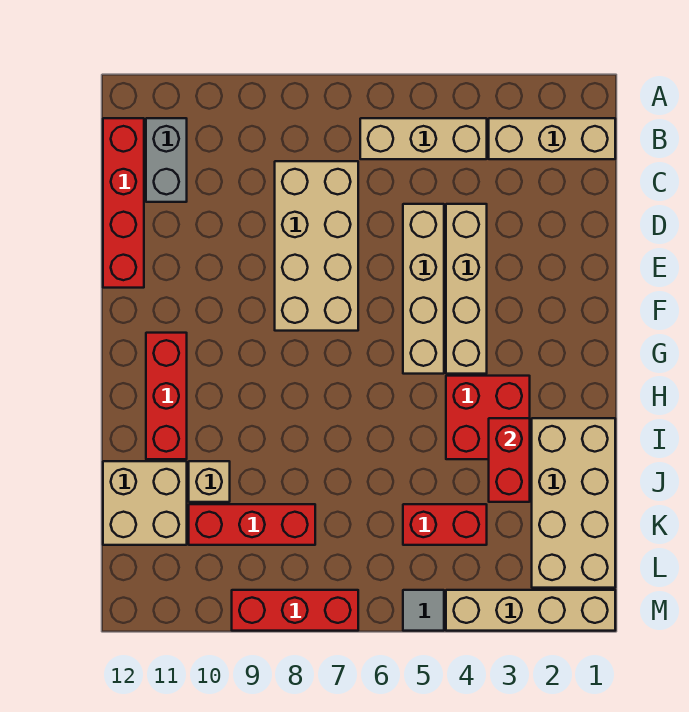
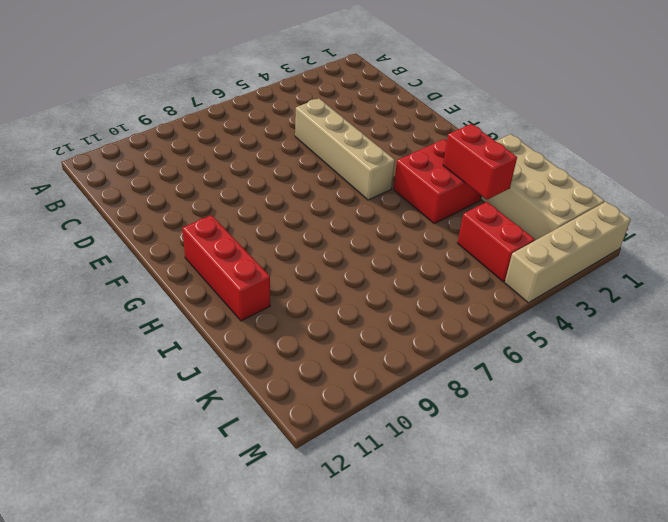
red brick K4:L4 level 1 -> red brick K4:K5 level 1
none -> tan brick B1:B3 level 1
none -> tan brick B4:B6 level 1
none -> grey brick B11:C11 level 1

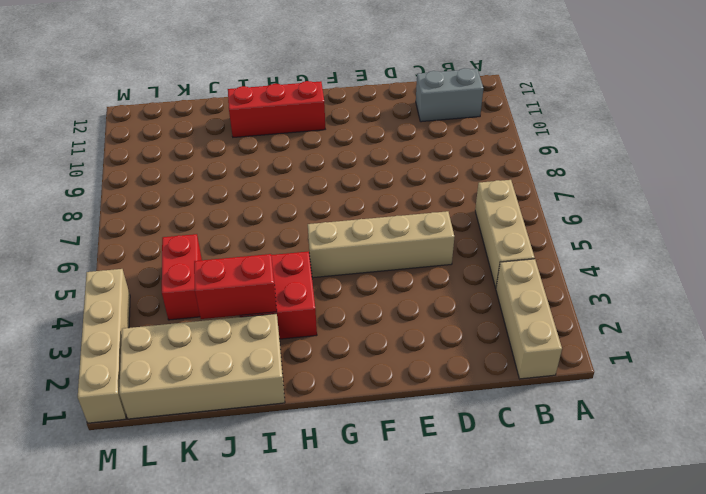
none -> red brick B12:E12 level 1
none -> tan brick C7:F8 level 1
none -> tan brick D4:G4 level 1

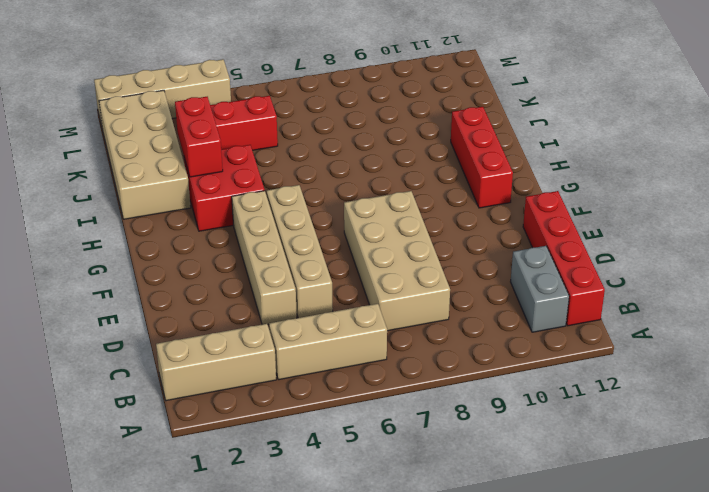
none -> tan brick J10 level 1
none -> tan brick J11:K12 level 1
none -> red brick K8:K10 level 1

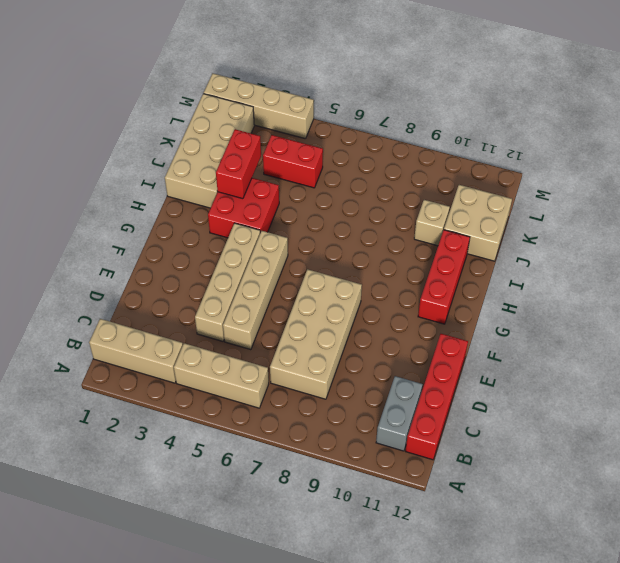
none -> red brick K8:K10 level 1
none -> grey tile M5 level 1
none -> red brick M7:M9 level 1

